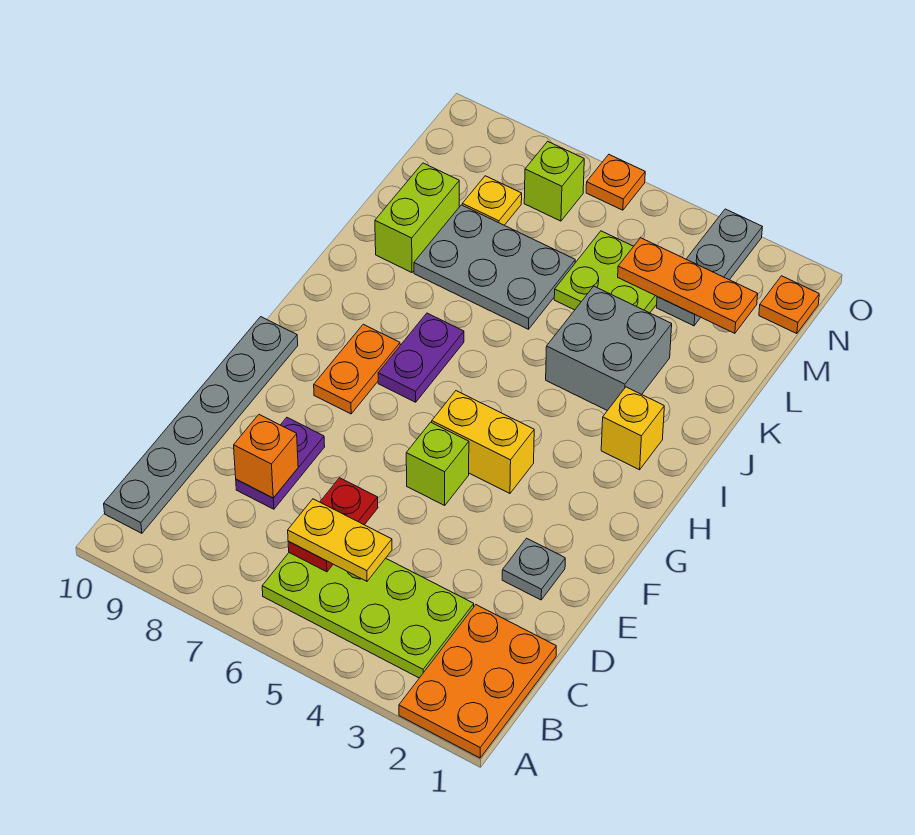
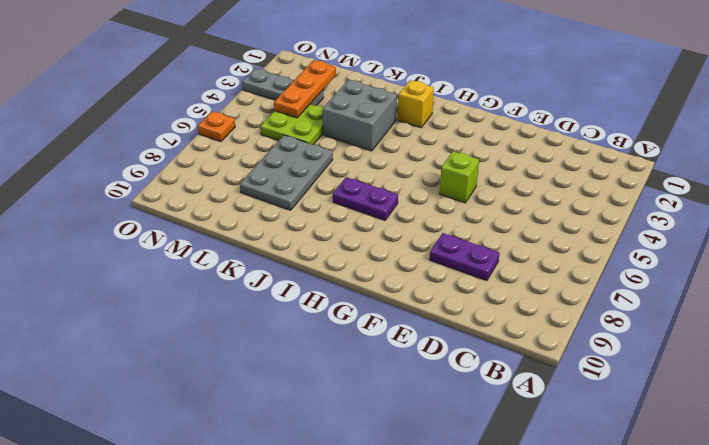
none -> orange plate A1:C2 level 1
none -> lime plate B3:C6 level 1
none -> grey plate B10:G10 level 1

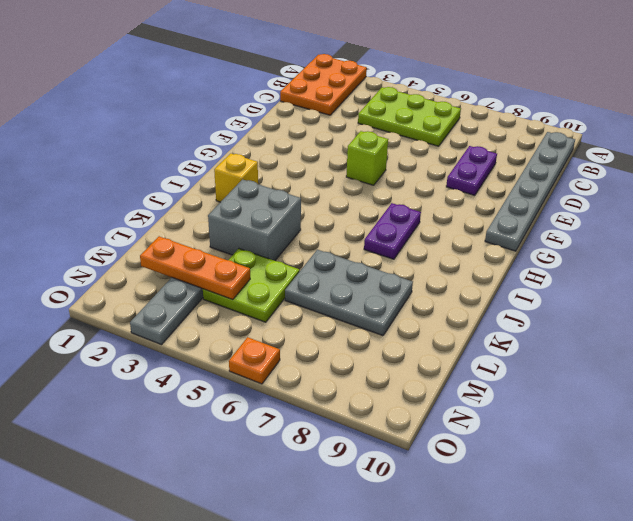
lime plate B4:C6 level 1 -> lime plate B3:C6 level 1
none -> grey plate E2 level 1
none -> yellow brick G4:G5 level 1
none -> orange plate G8:H8 level 1

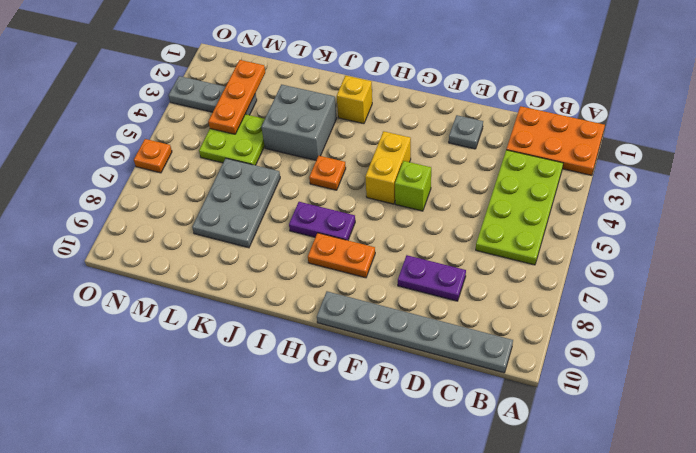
orange plate I5 level 1 -> orange plate N1 level 1
none -> lime brick K9:L9 level 1
none -> yellow plate M8 level 1
none -> lime brick N7 level 1

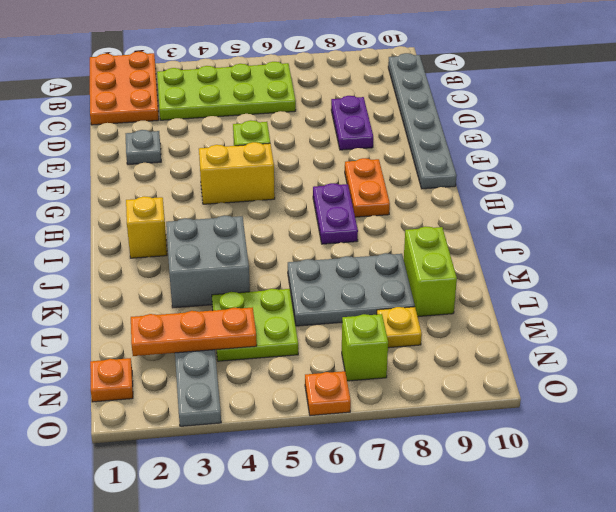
none -> red plate C6:D6 level 2
none -> orange brick D8 level 2
none -> yellow plate C5:C6 level 3

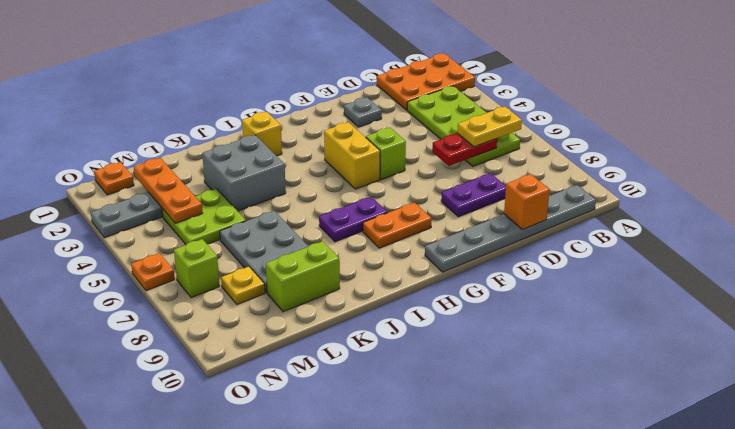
yellow plate B6:C6 level 3 -> yellow plate C5:C6 level 3
orange brick D10 level 2 -> orange brick D8 level 2

